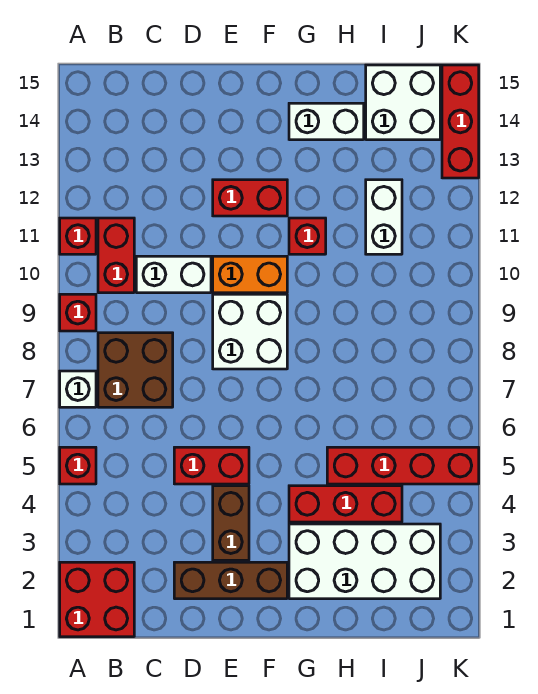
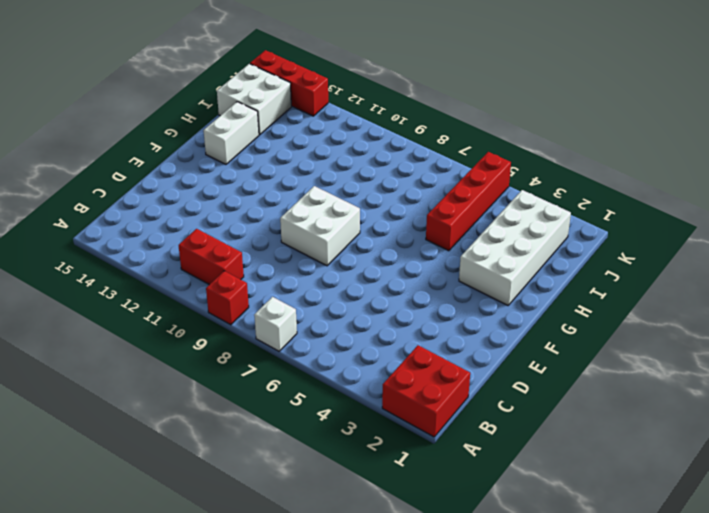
none -> red brick A5 level 1
none -> red brick A11 level 1
none -> brown brick B7:C8 level 1

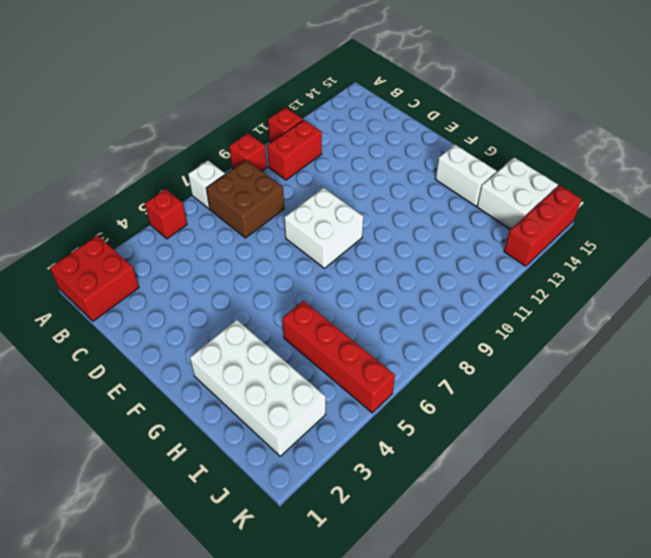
none -> white brick C10:D10 level 1
none -> brown brick D2:F2 level 1
none -> red brick D5:E5 level 1

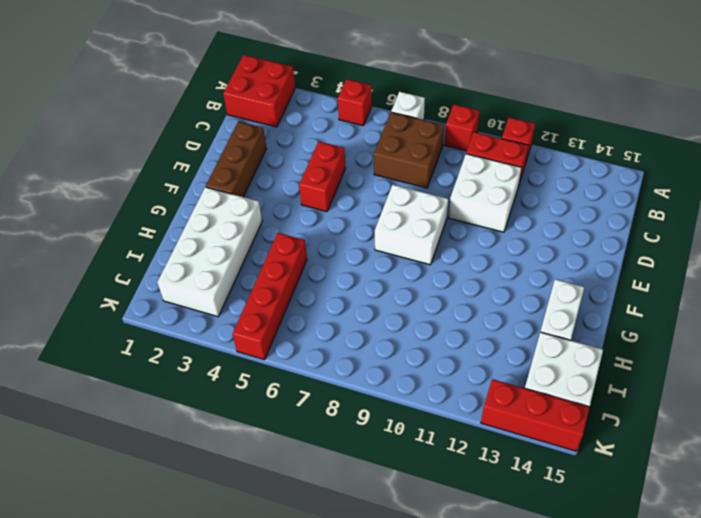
white brick C10:D11 level 1 -> white brick C10:D10 level 1
none -> brown brick E3:E4 level 1
none -> orange brick E10:F10 level 1
none -> red brick E12:F12 level 1

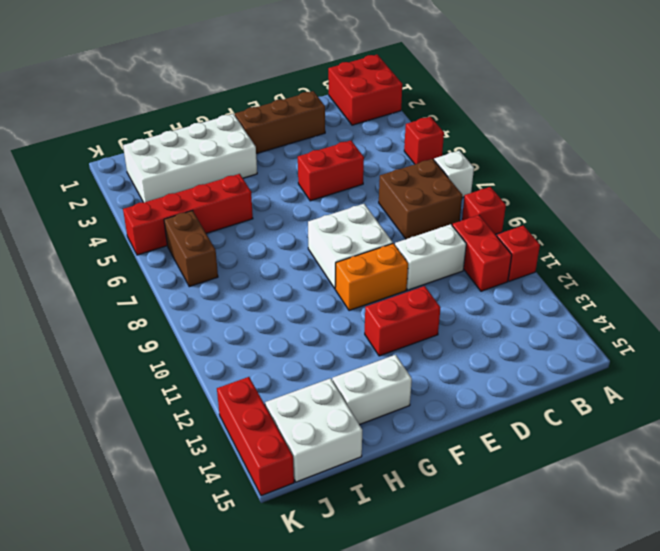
brown brick J6:J7 level 1 -> brown brick E3:E4 level 1
none -> red brick G4:I4 level 1
none -> red brick G11 level 1
none -> white brick I11:I12 level 1

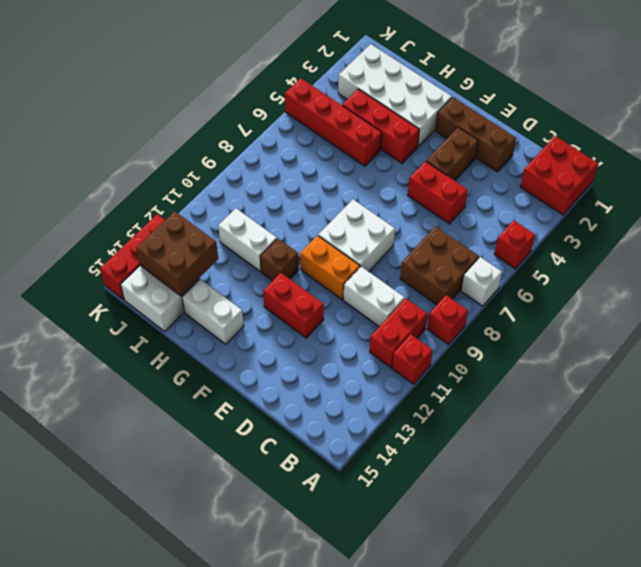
brown brick G11 level 1 -> red brick G11 level 1
white brick H11:I11 level 1 -> white brick I11:I12 level 1
brown brick I13:J14 level 2 -> none

